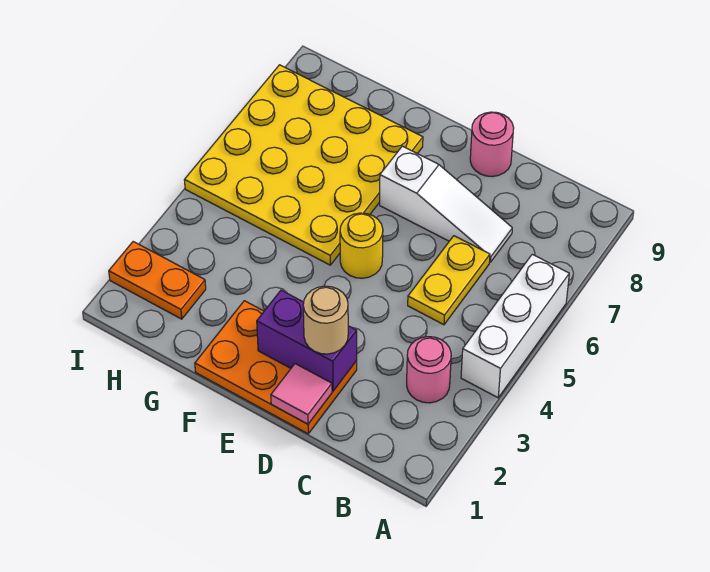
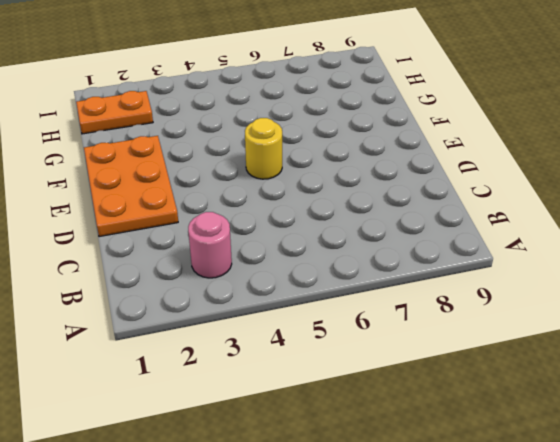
orange plate H1:H2 level 1 -> orange plate H2:I2 level 1
none -> white brick A4:A6 level 1
none -> yellow plate C5:C6 level 1
none -> white slope C7:E7 level 1 top E

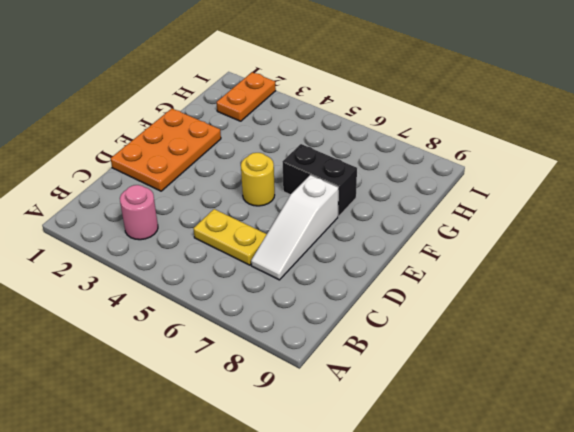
black brick F6:F7 level 1 -> yellow plate F5:I8 level 1
none -> white brick A4:A6 level 1
none -> pink round brick D9 level 1
none -> pink tile D1 level 2

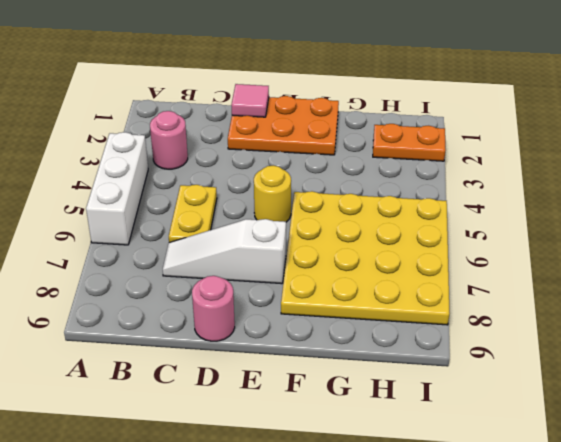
none -> purple brick D2:E2 level 2
none -> tan round brick D2 level 3

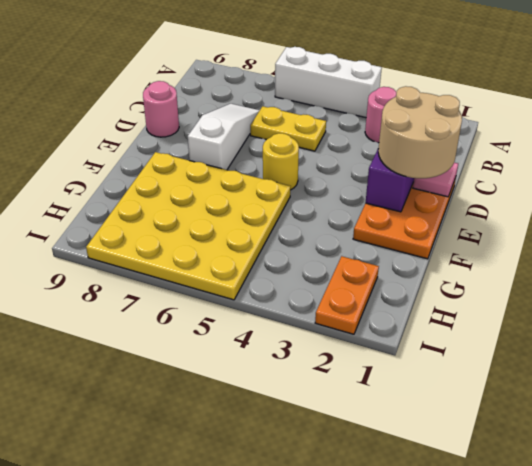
tan round brick D1:E2 level 3 -> tan round brick D2 level 3

